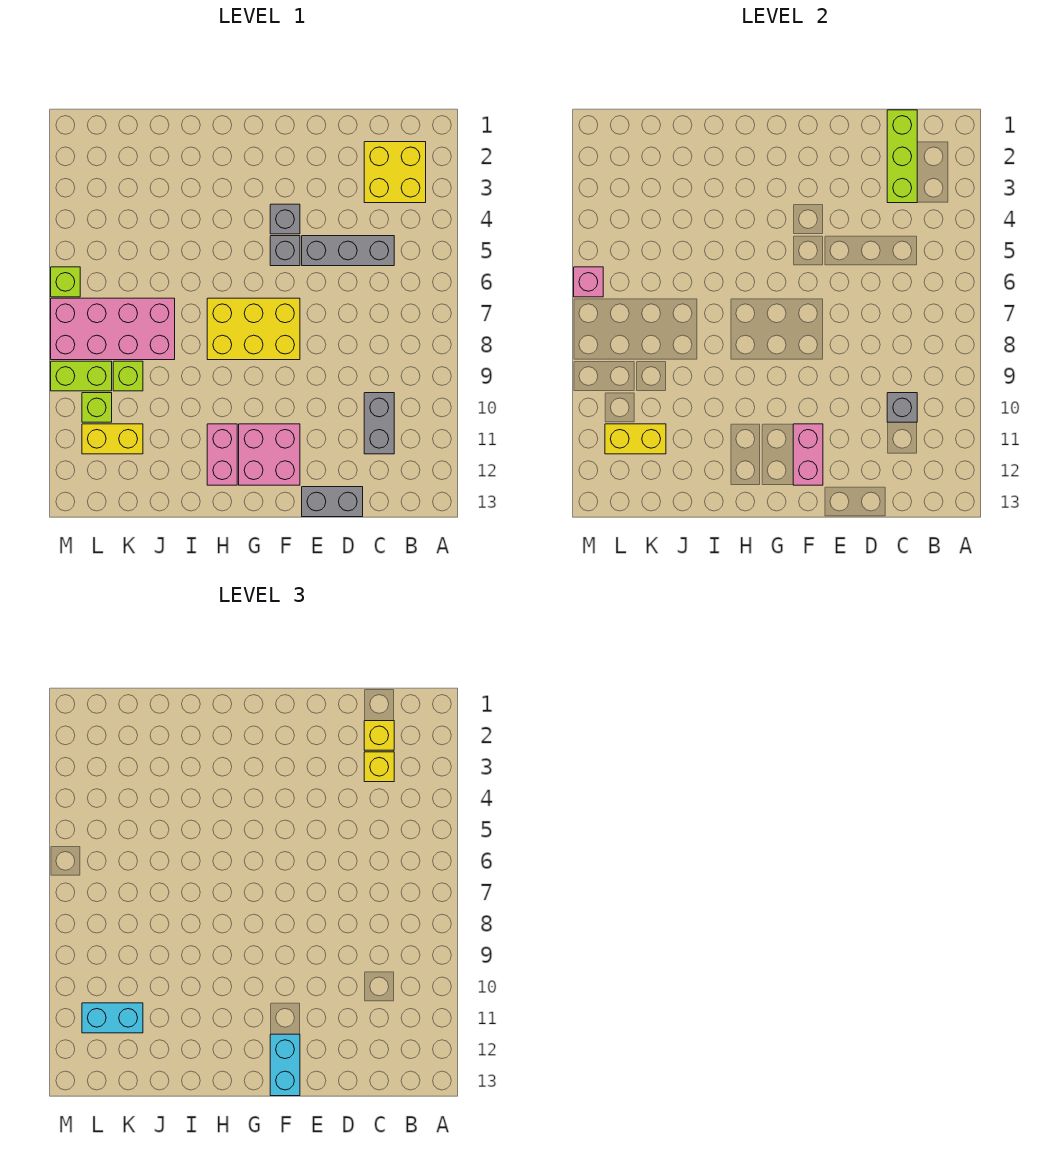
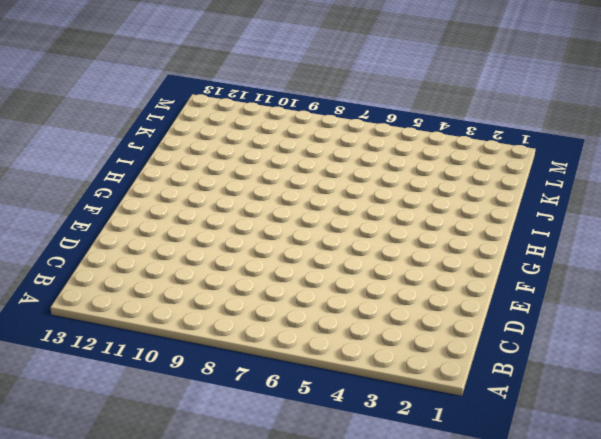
none -> yellow brick B2:C3 level 1
none -> grey brick C5:E5 level 1
none -> grey brick C10:C11 level 1

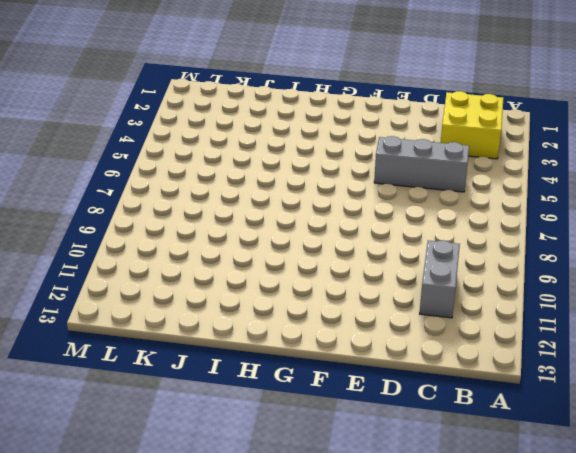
none -> grey brick D13:E13 level 1
none -> grey brick F4 level 1
none -> grey brick F5 level 1

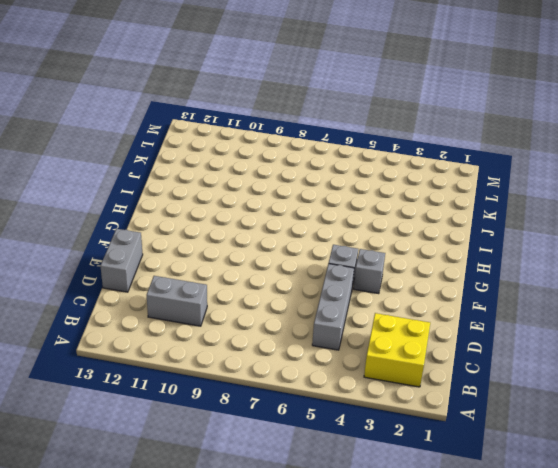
none -> yellow brick F7:H8 level 1
none -> pink brick F11:G12 level 1
none -> pink brick H11:H12 level 1

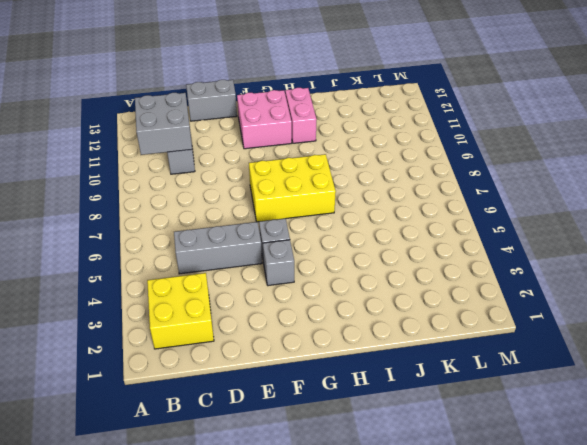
grey brick B10:C11 level 2 -> grey brick C10 level 2
none -> pink brick J7:M8 level 1
none -> lime brick K9 level 1
none -> yellow brick K11:L11 level 1

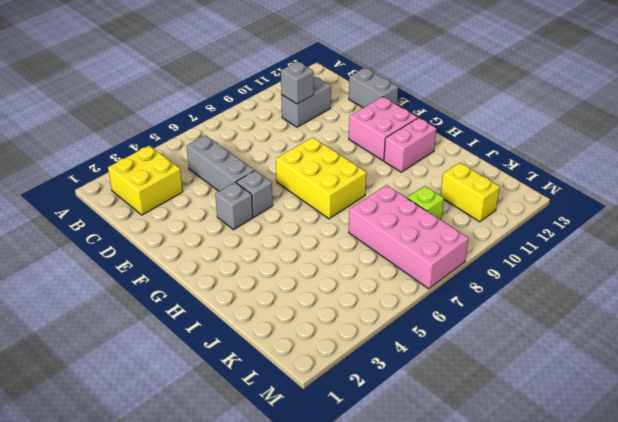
none -> lime brick L9:M9 level 1
none -> lime brick L10 level 1
none -> lime brick M6 level 1

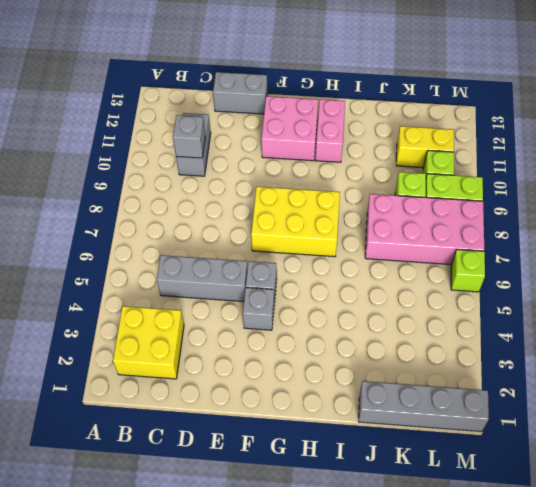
grey brick J1:M1 level 1 -> none
none -> lime brick C1:C3 level 2
none -> pink brick F11:F12 level 2
none -> yellow brick K11:L11 level 2

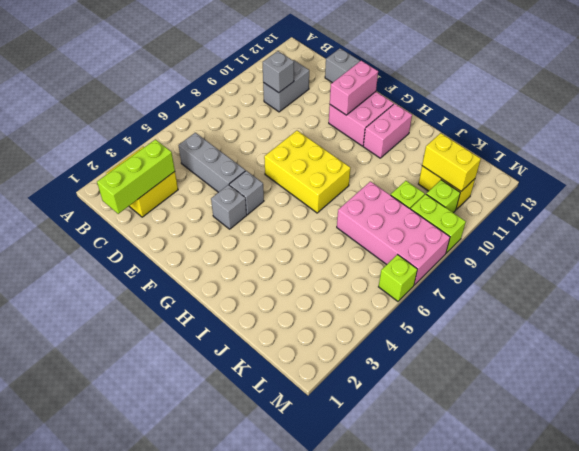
none -> pink brick M6 level 2
none -> yellow brick C2 level 3
none -> yellow brick C3 level 3

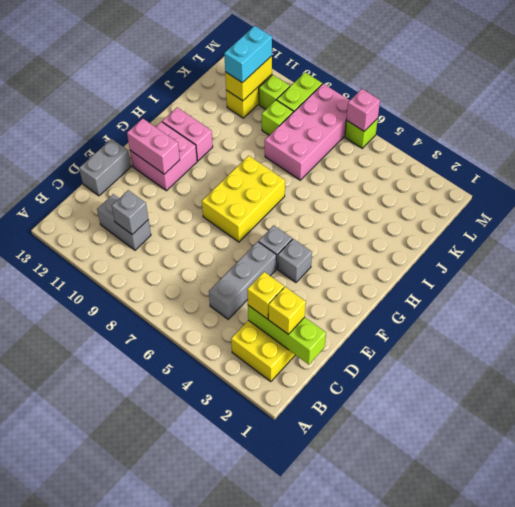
none -> cyan brick F12:F13 level 3

